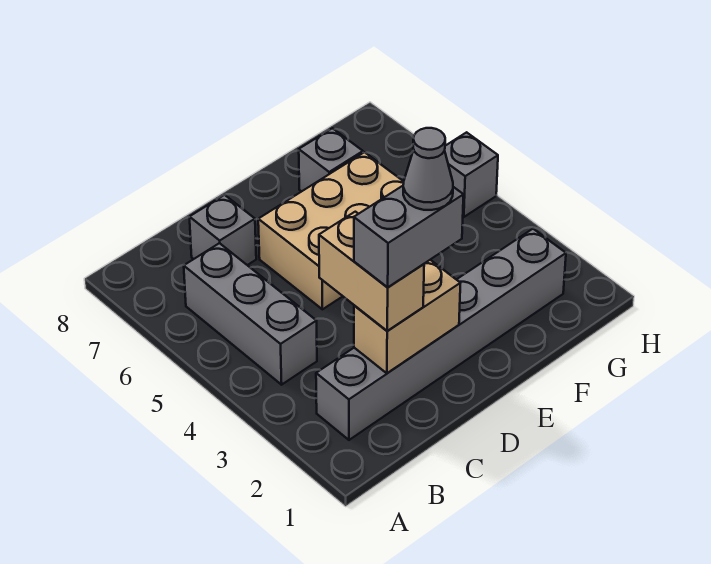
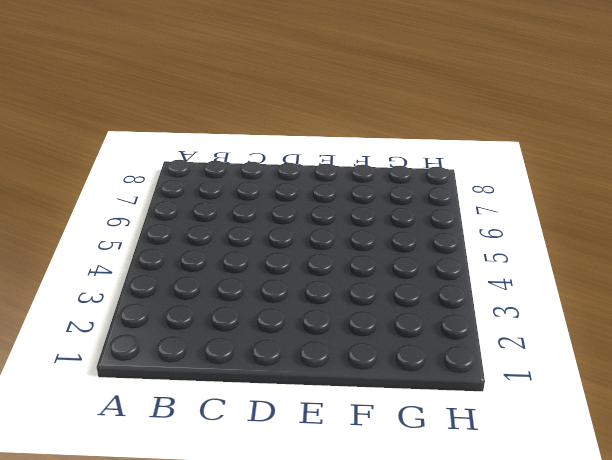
none -> grey brick B2:G2 level 1
none -> grey brick B4:B6 level 1

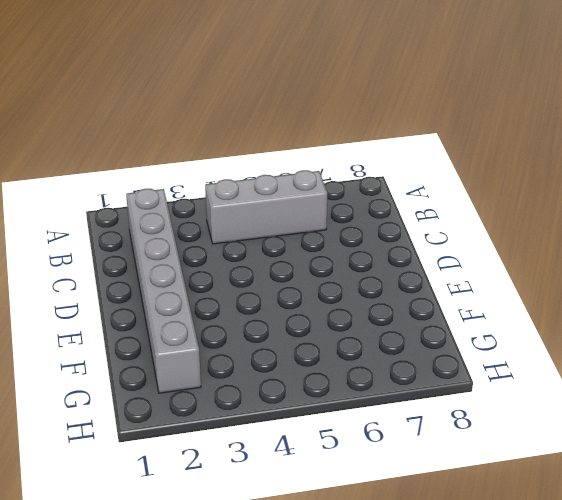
none -> grey brick C7 level 1
none -> tan brick D5:F6 level 1

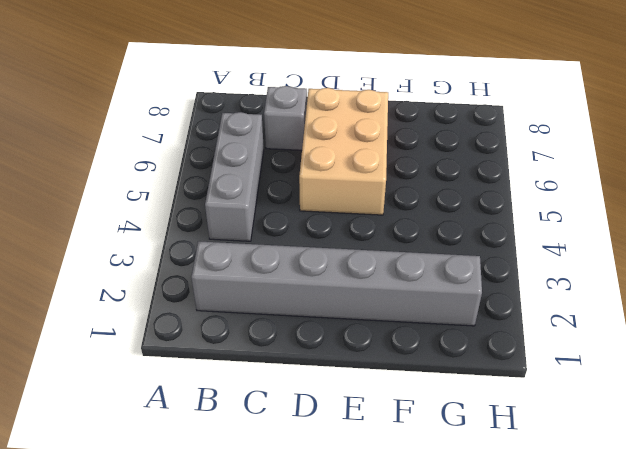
tan brick D5:E7 level 1 -> tan brick D5:F6 level 1
none -> grey brick F7 level 1
none -> grey brick H5 level 1

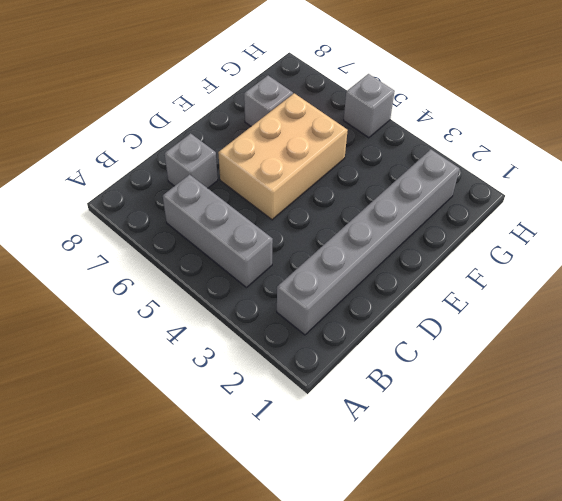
none -> tan brick C2:D2 level 2
none -> tan brick C2:C3 level 3

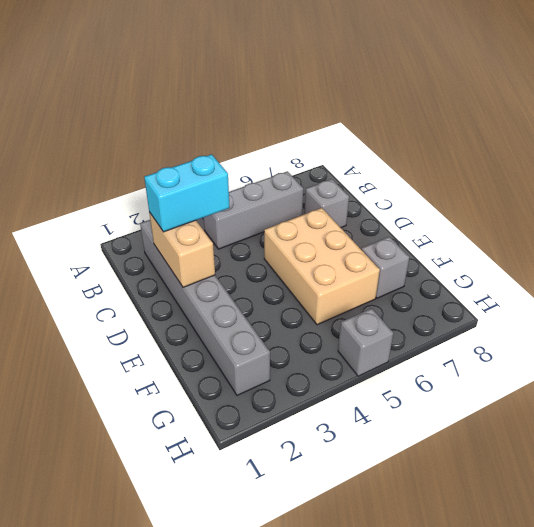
cyan brick C2:C3 level 3 -> tan brick C2:C3 level 3
none -> grey brick C2:D2 level 4
none -> grey cone D2 level 5

